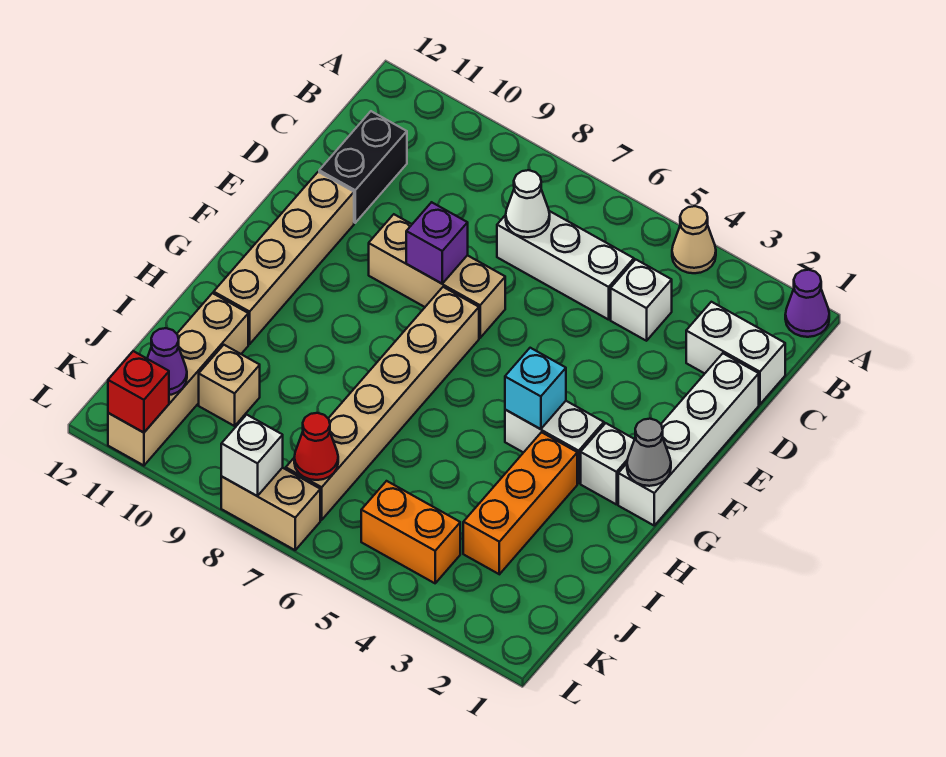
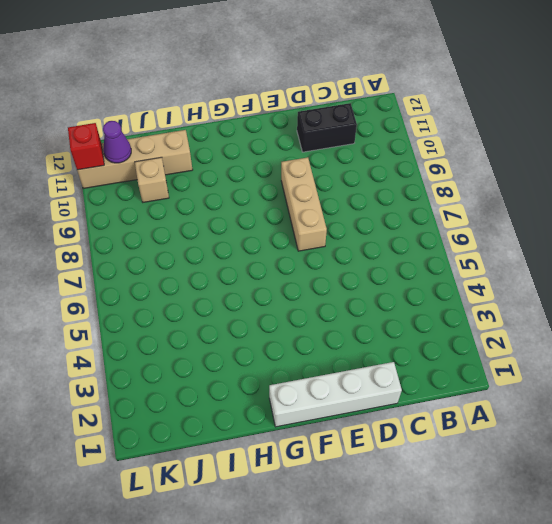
none -> purple cone A1 level 1
none -> tan cone A4 level 1
none -> white brick C1:C2 level 1

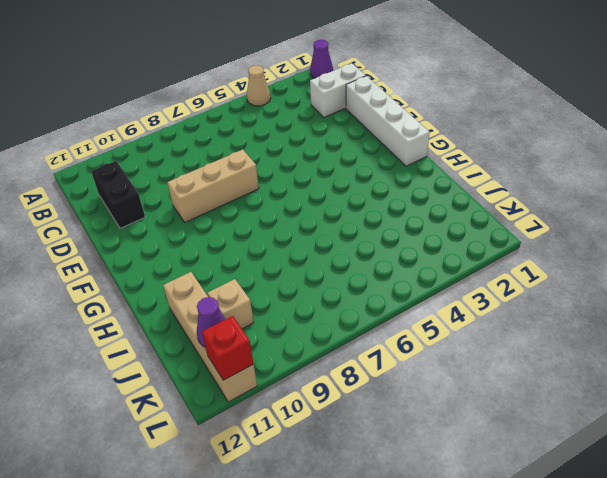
none -> white brick C4 level 1
none -> white brick C5:C7 level 1
none -> tan brick E11:H11 level 1

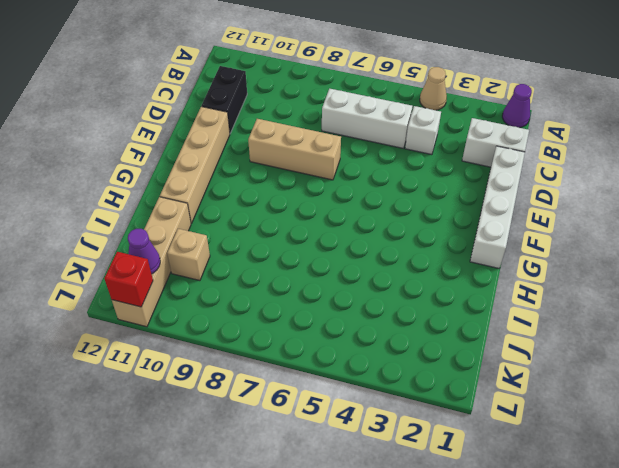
none -> tan brick F7:K7 level 1
none -> white brick G2 level 1
none -> white brick G3:G4 level 1

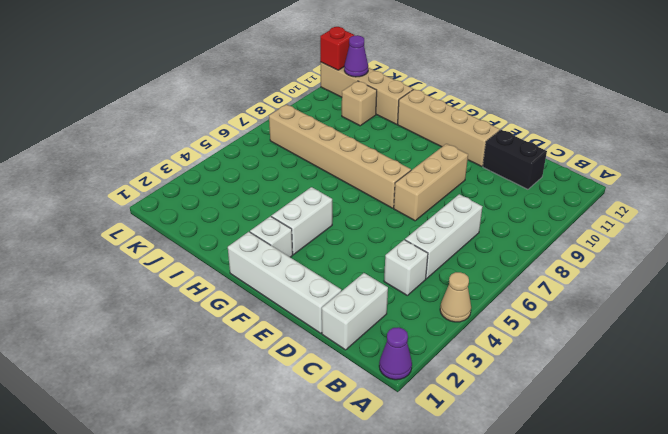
none -> orange brick H3:J3 level 1
none -> orange brick K4:K5 level 1
none -> tan brick L7:L8 level 1

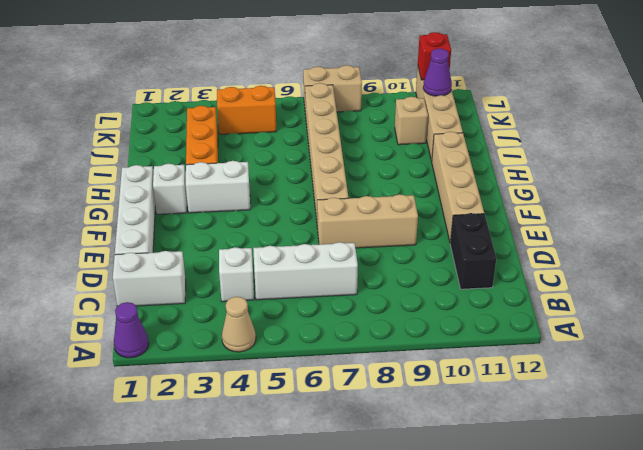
none -> white cone C7 level 2
none -> purple brick E8 level 2
none -> grey cone G1 level 2

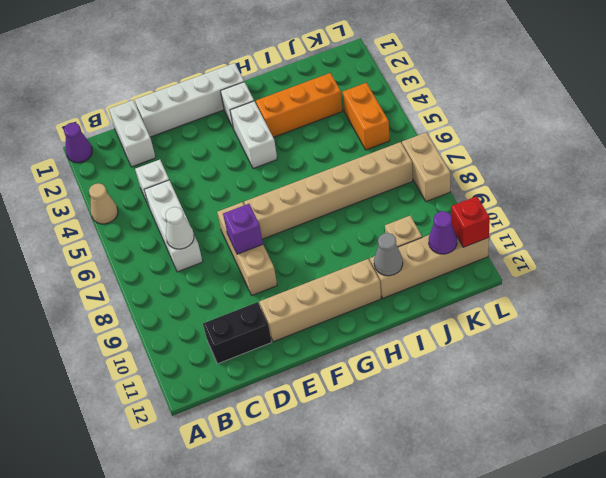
grey cone I11 level 2 -> grey cone G1 level 2
none -> cyan brick G4 level 2
none -> red cone K7 level 2
none -> white brick L8 level 2

